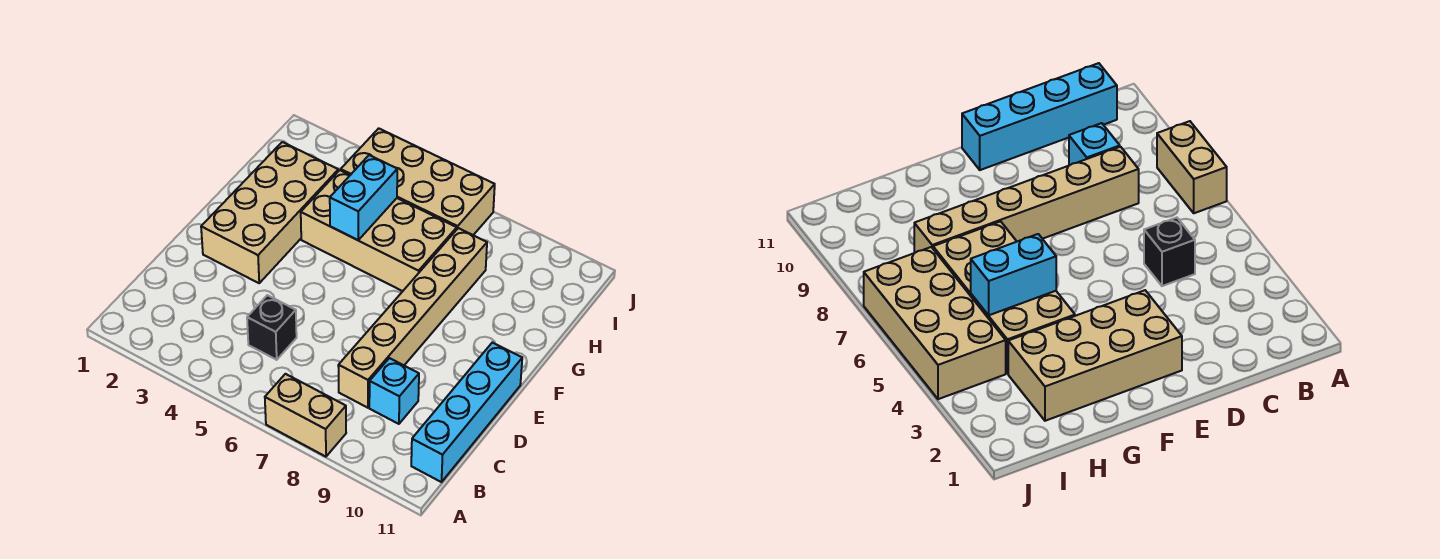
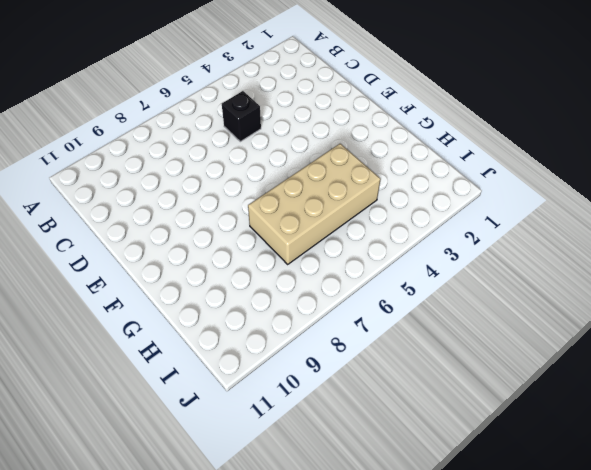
none -> tan brick A7:A8 level 1
none -> cyan brick B11:E11 level 1

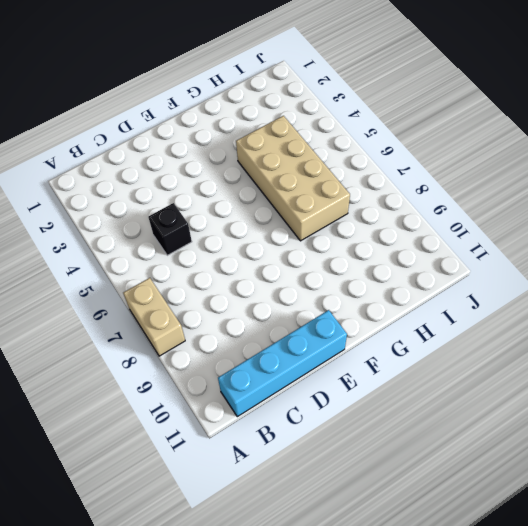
none -> tan brick C8:H8 level 1
none -> cyan brick C9 level 1

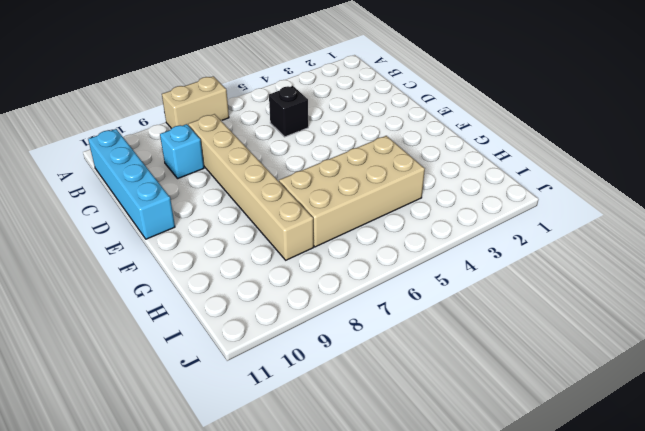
none -> tan brick E2:H3 level 1
none -> tan brick I4:J7 level 1

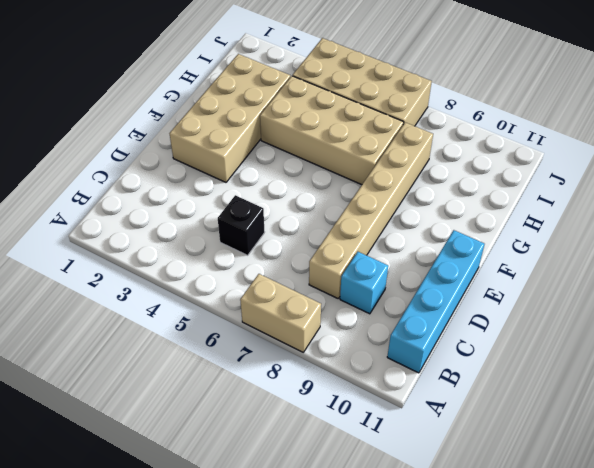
none -> cyan brick G5:H5 level 2

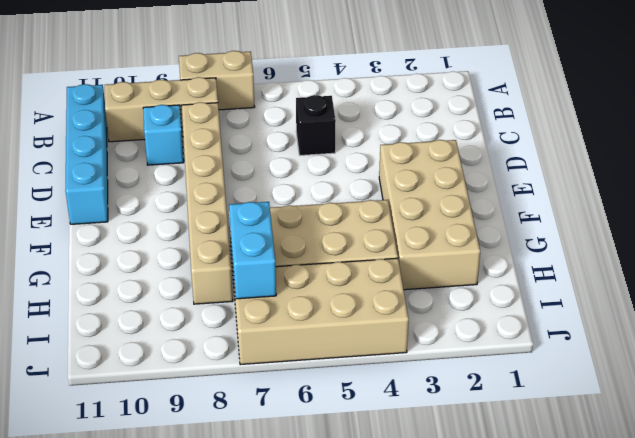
tan brick B8:B10 level 1 -> none
cyan brick H7:I7 level 2 -> cyan brick G5:H5 level 2

